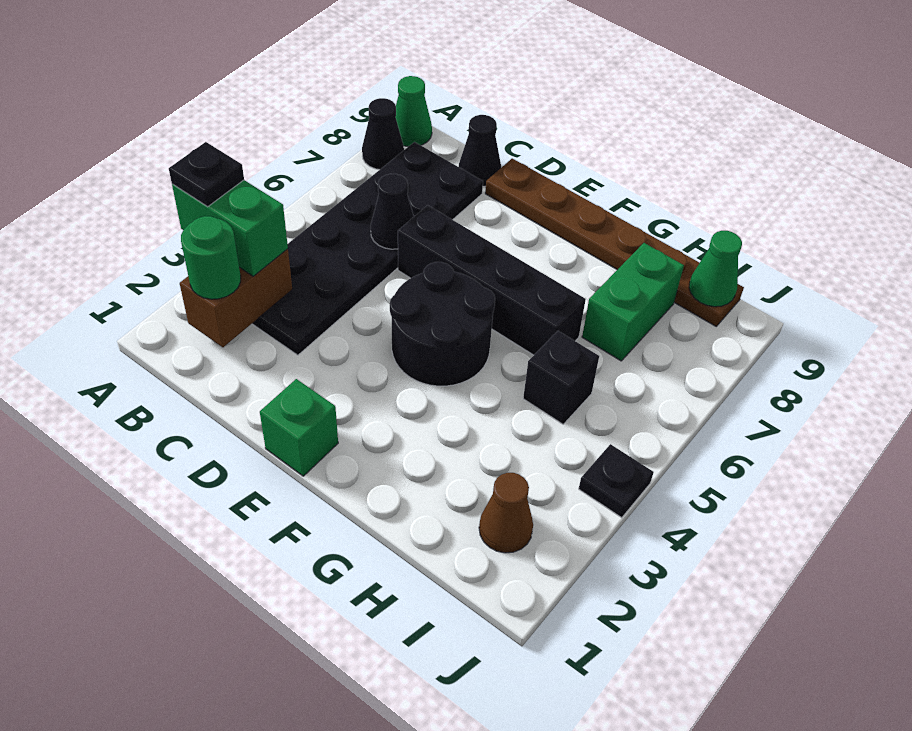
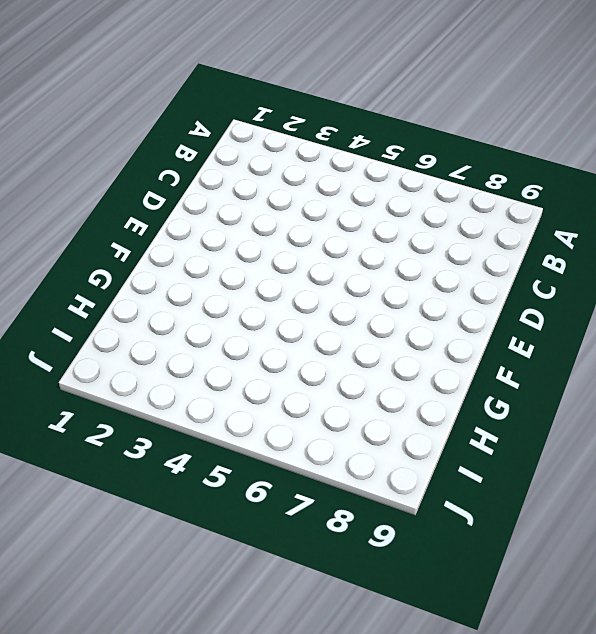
none -> black cone A8 level 1
none -> green cone A9 level 1
none -> black plate B3:C8 level 1

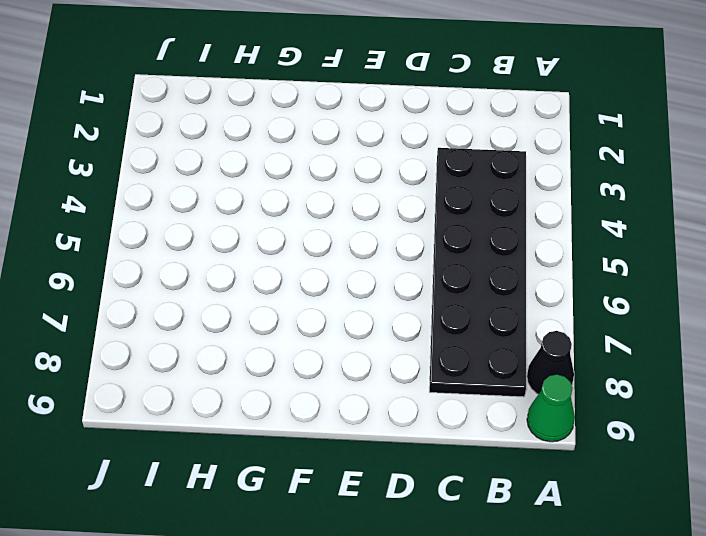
none -> black cone C9 level 1
none -> black brick D6:G6 level 1
none -> brown plate D9:I9 level 1

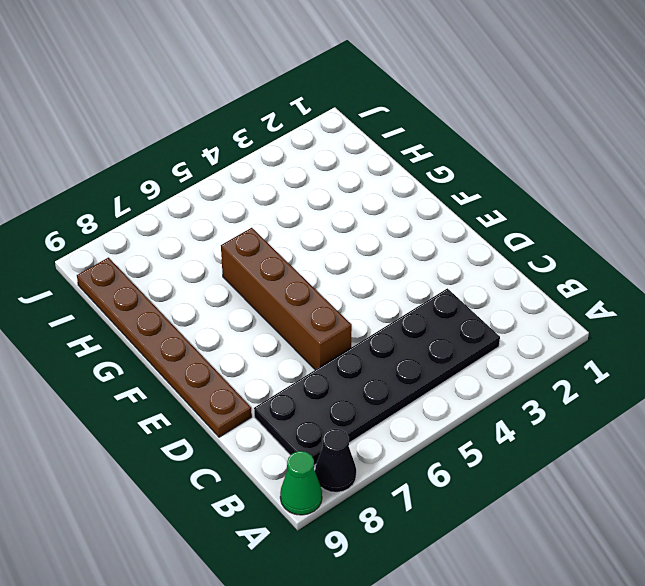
brown brick D6:G6 level 1 -> black brick D6:G6 level 1
none -> black cone C9 level 1
none -> green brick E1 level 1
none -> black round brick E4:F5 level 1

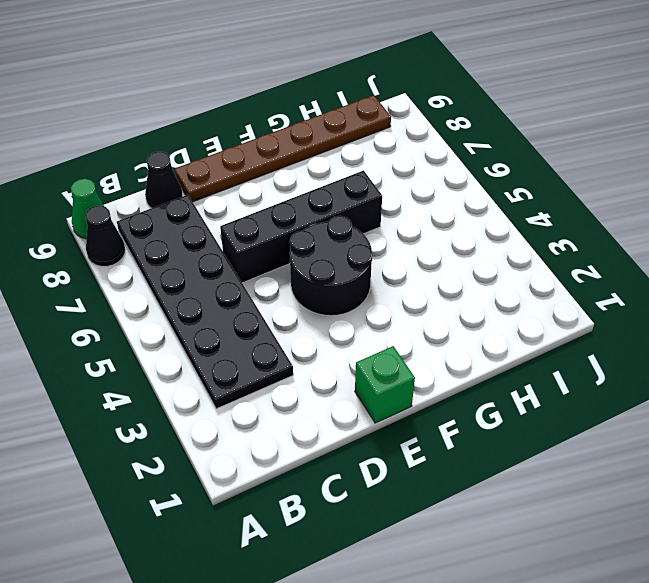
none -> black brick H5 level 1
none -> green brick H7:H8 level 1
none -> brown cone I2 level 1

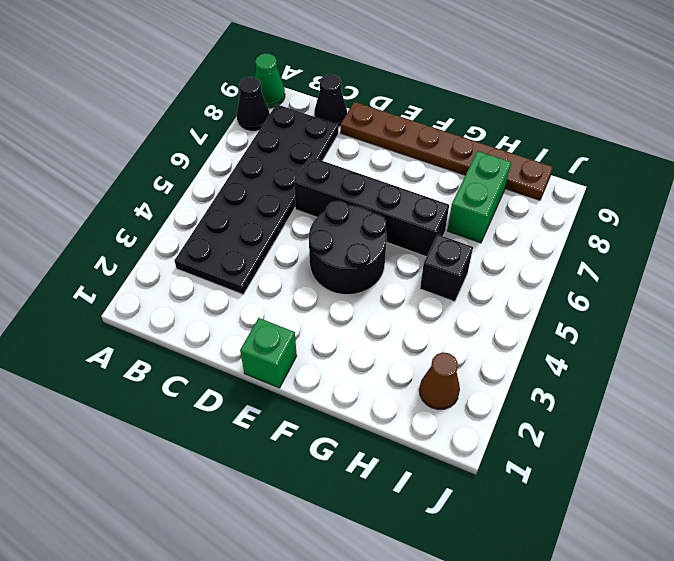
none -> black plate J4 level 1
none -> brown brick B2:B3 level 2
none -> black cone C6 level 2

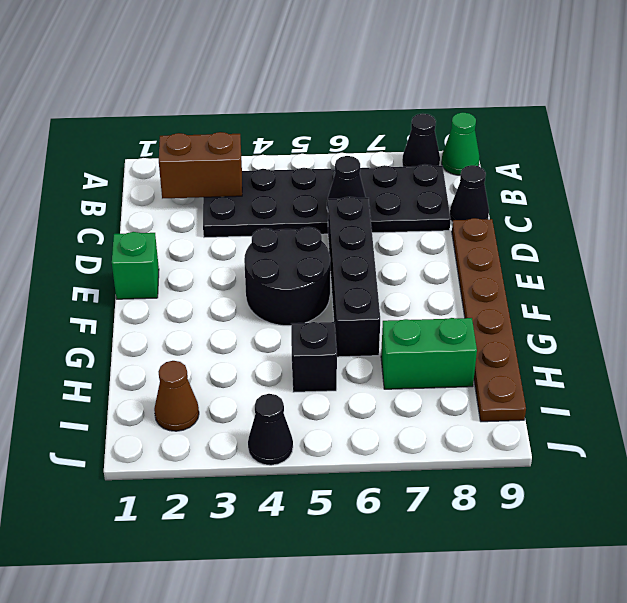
black cone J4 level 1 -> black plate J4 level 1
none -> green cone I9 level 2
none -> green brick A3:B3 level 3
none -> green round brick B2 level 3

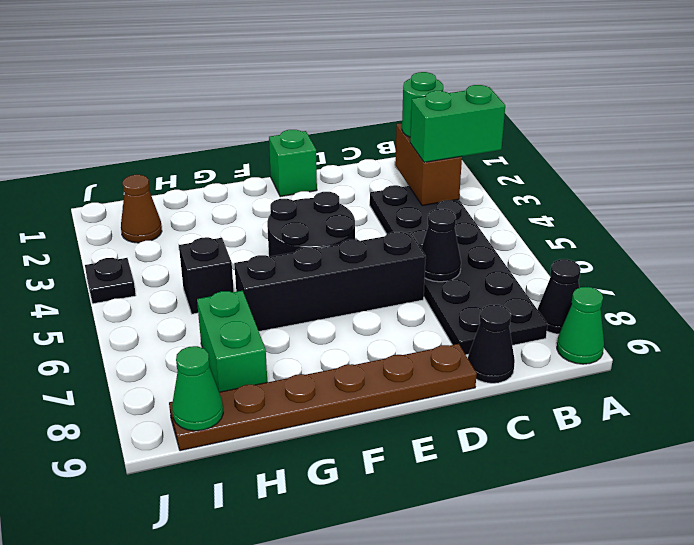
none -> black plate A3 level 4

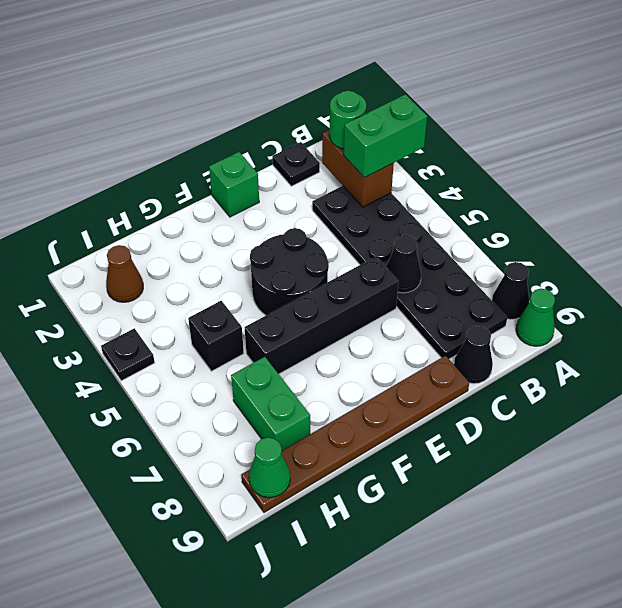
black plate C1 level 1 -> black plate A3 level 4

